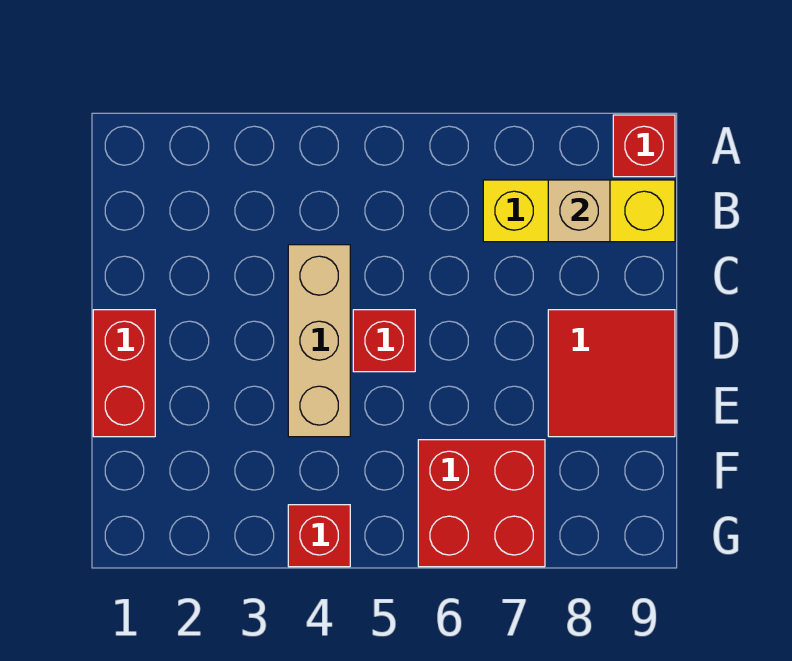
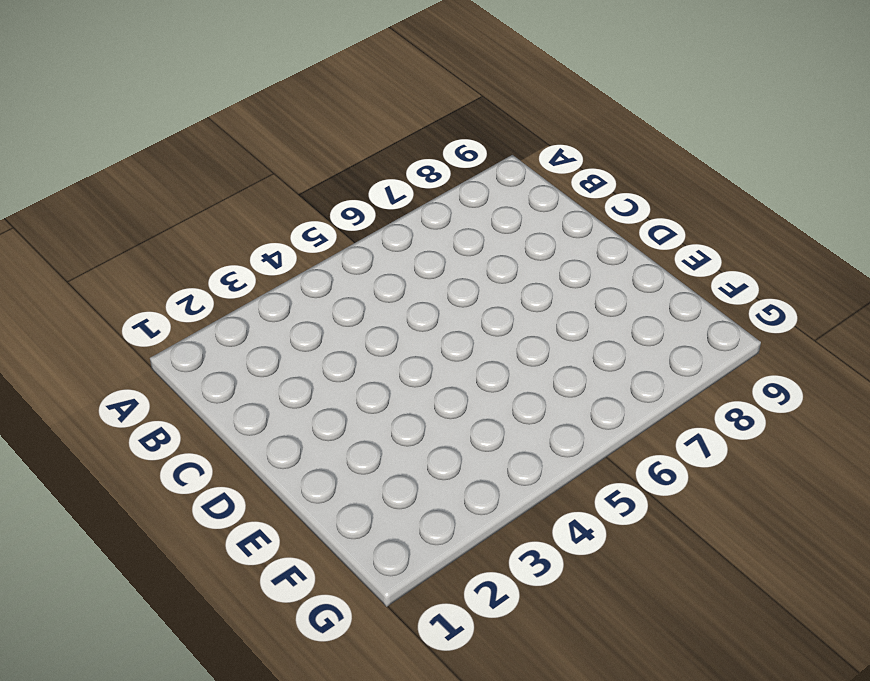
none -> red brick A9 level 1
none -> yellow brick B7:B9 level 1

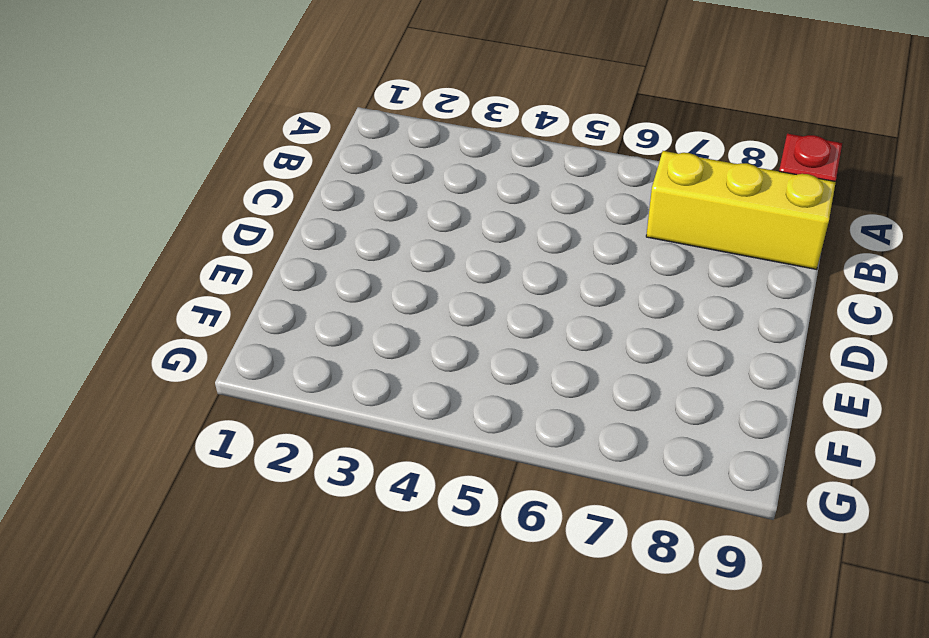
none -> tan brick C4:E4 level 1
none -> red brick D1:E1 level 1

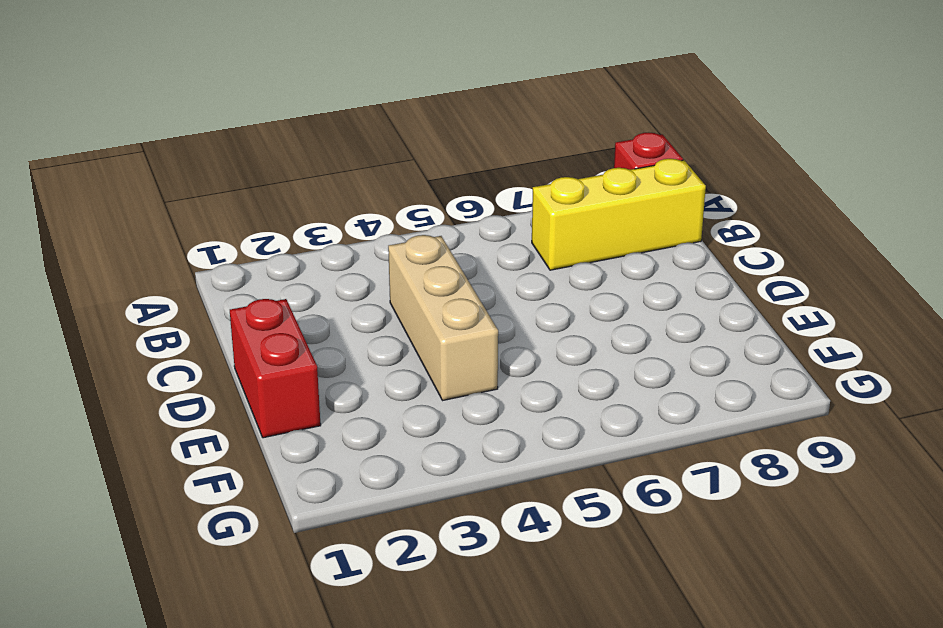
none -> red brick D5 level 1
none -> red tile D8:E9 level 1

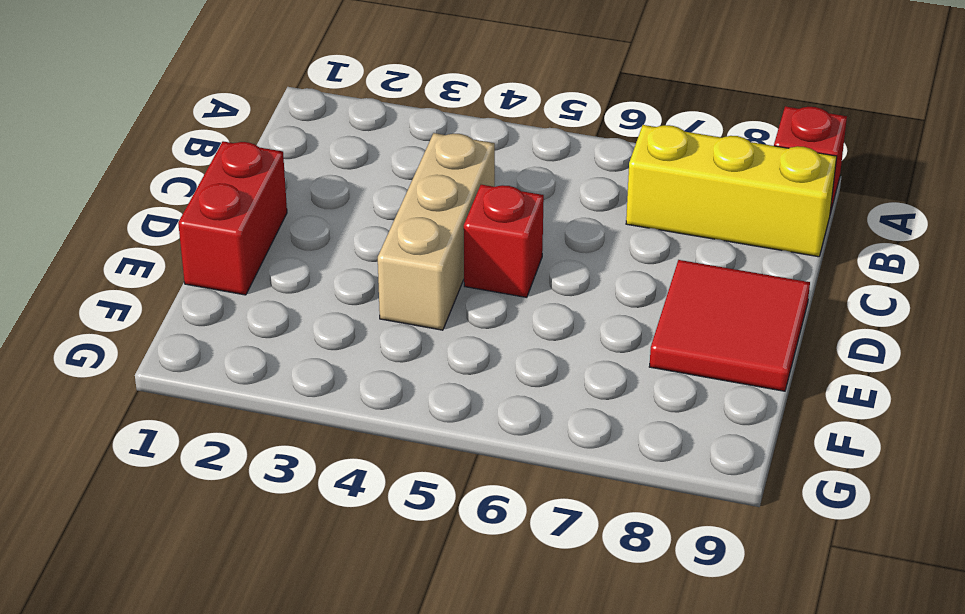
none -> red brick F6:G7 level 1
none -> red brick G4 level 1

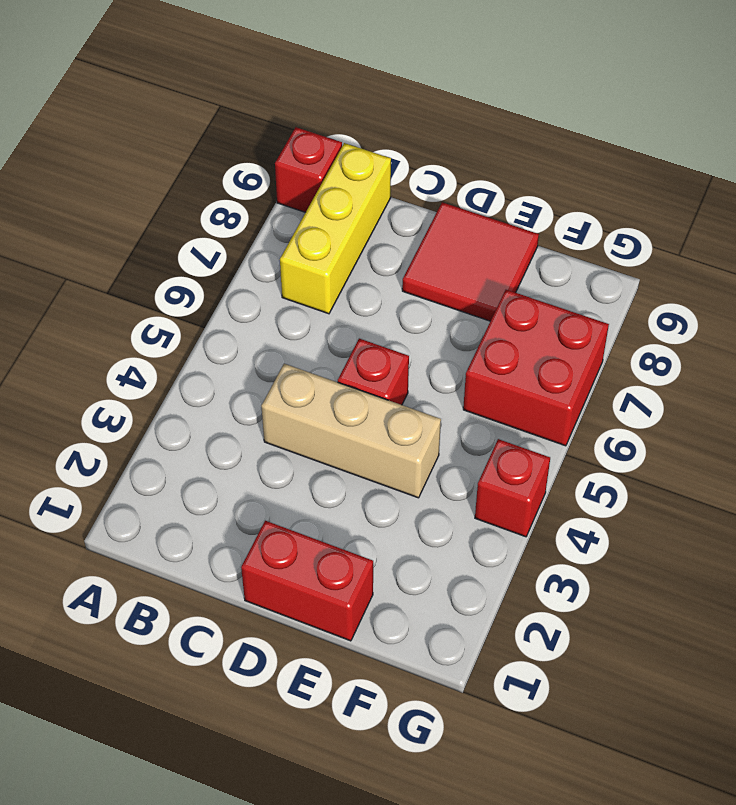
none -> tan brick B8 level 2

